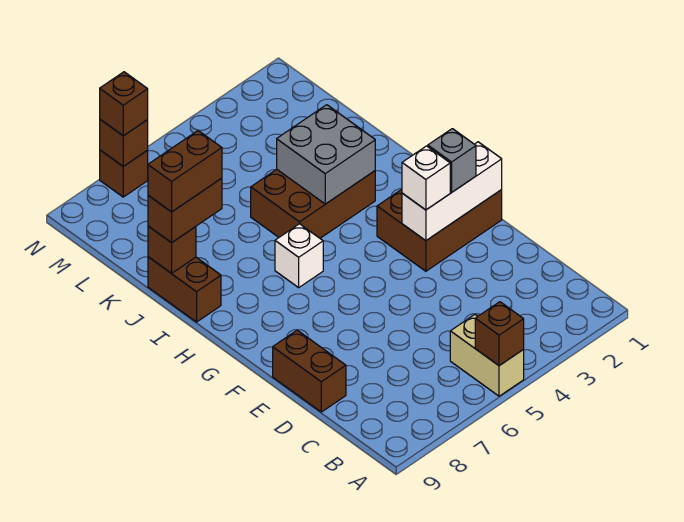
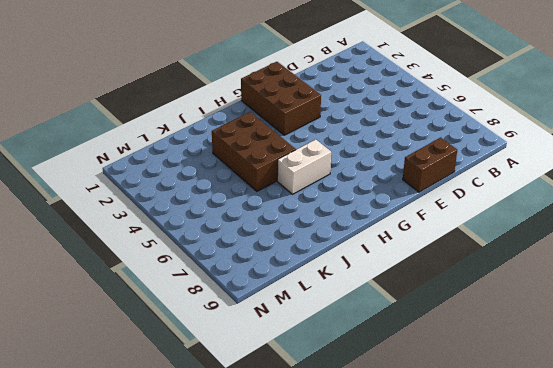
white brick H6:I6 level 1 -> white brick H6 level 1
none -> tan brick A5:B5 level 1
none -> brown brick I9:J9 level 1
none -> brown brick N7 level 1

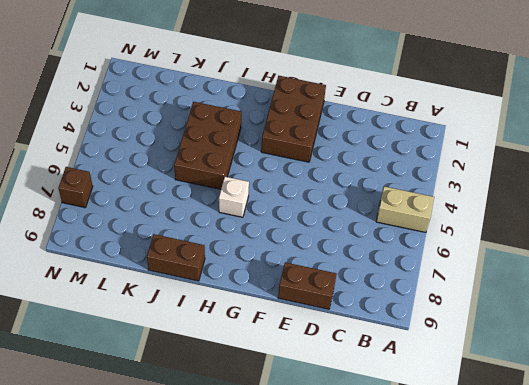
none -> brown brick A5 level 2
none -> white brick F1:F3 level 2
none -> grey brick I3:J4 level 2

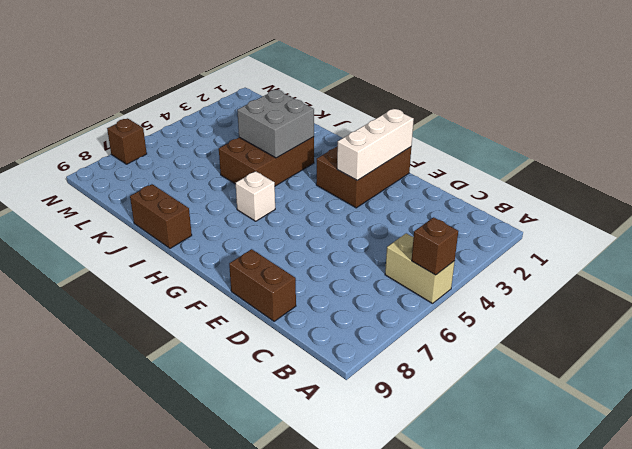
none -> brown brick J9 level 2
none -> brown brick N7 level 2
none -> grey brick F2 level 3

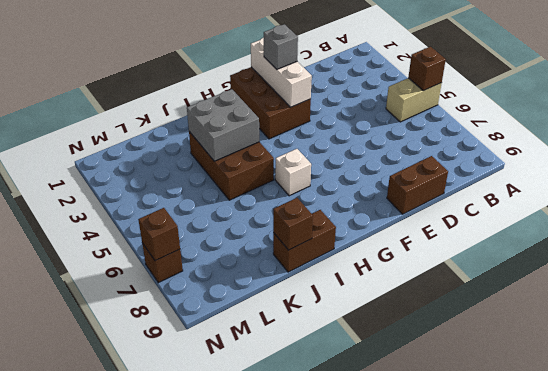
none -> white brick F3 level 3
none -> brown brick J8:J9 level 3
none -> brown brick N7 level 3

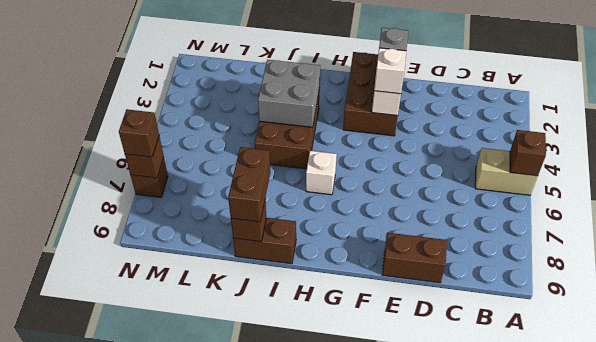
none -> brown brick J8:J9 level 4

